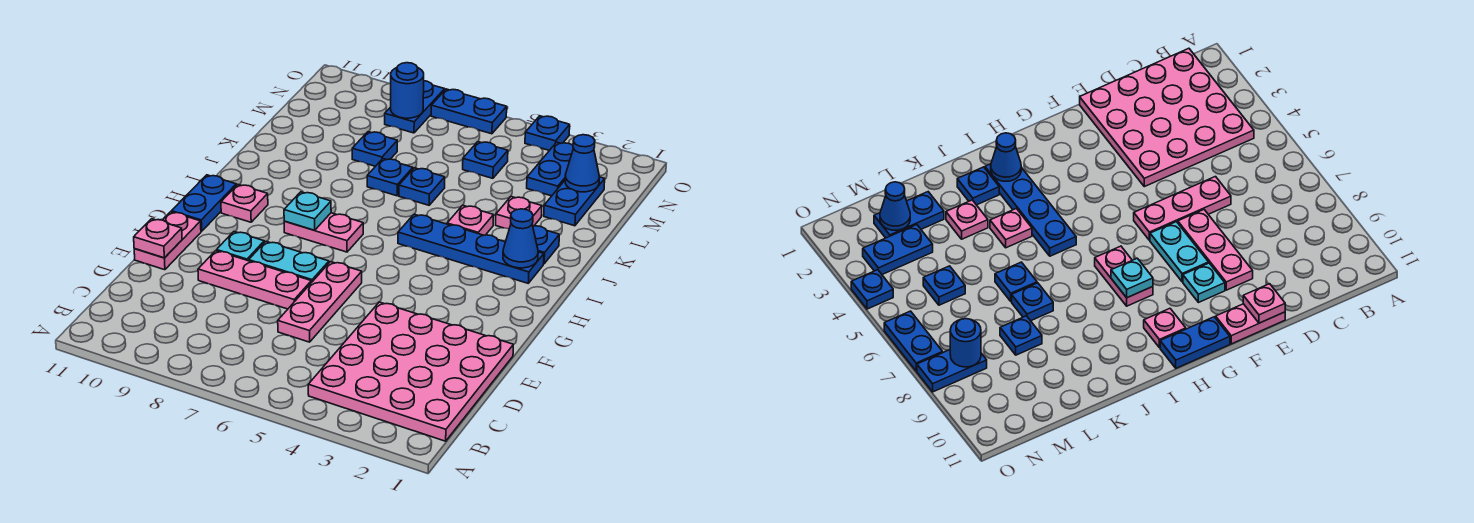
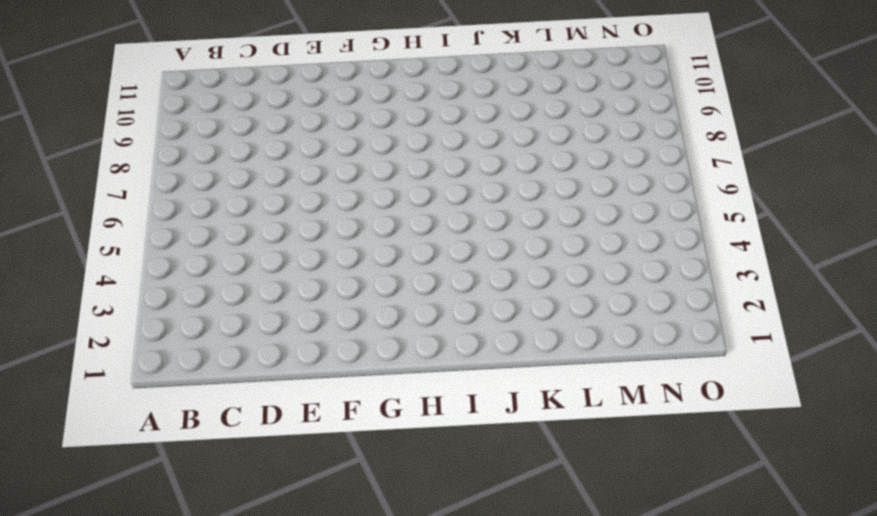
none -> pink plate B1:E4 level 1
none -> pink plate D6:F6 level 1
none -> pink plate E7:E9 level 1

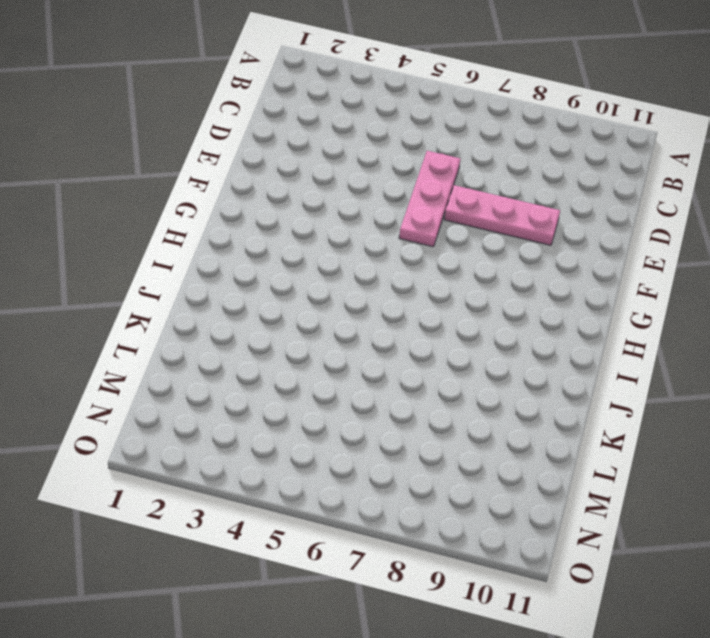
none -> pink plate B1:E4 level 1
none -> pink plate E11:F11 level 1
none -> cyan plate F7:F8 level 1

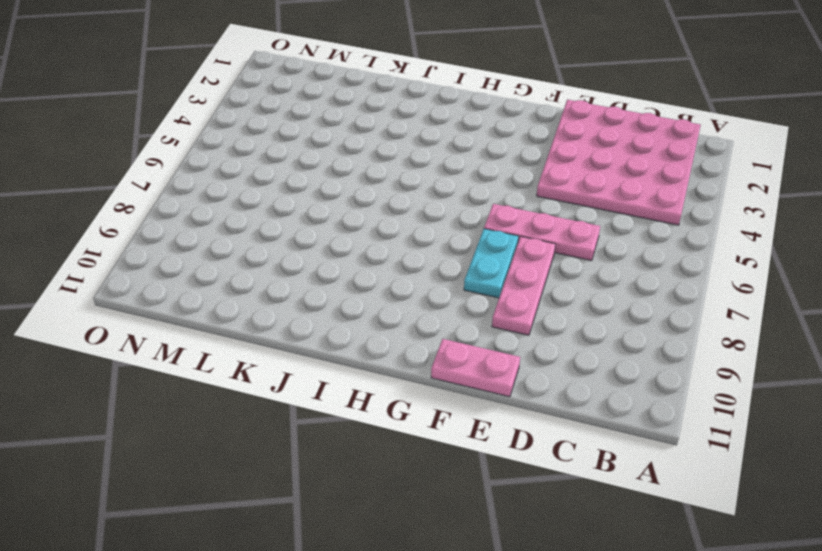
none -> cyan plate F9 level 1
none -> blue plate G11:H11 level 1
none -> pink plate H7:H8 level 1

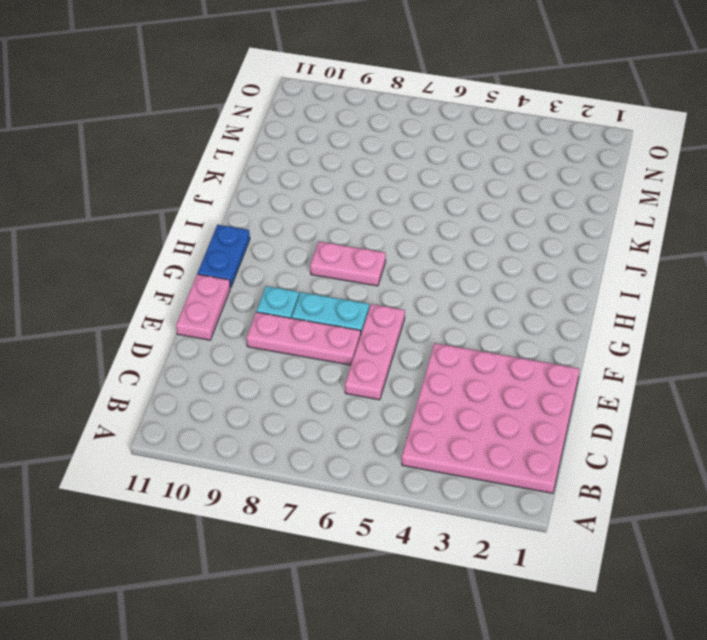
none -> pink plate H10 level 1
none -> blue plate I2:I5 level 1
none -> blue plate J2 level 1

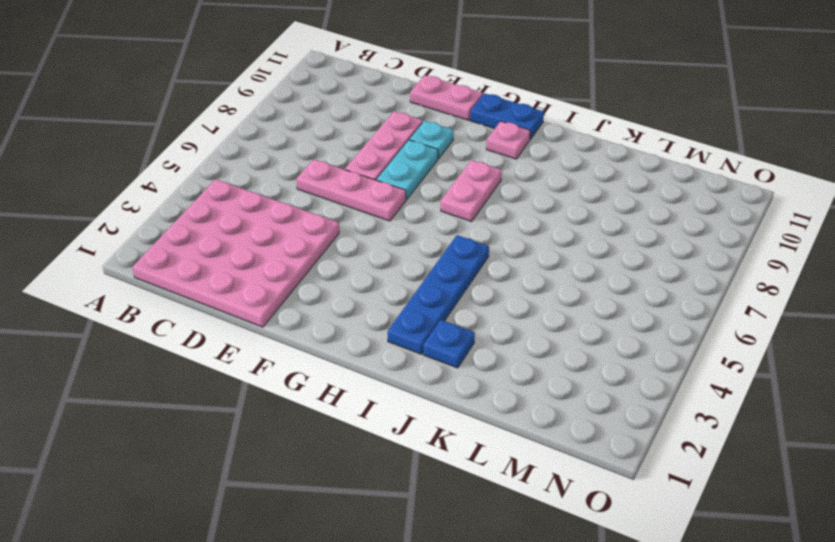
none -> pink plate J4 level 1
none -> pink plate K3 level 1
none -> blue plate K6 level 1

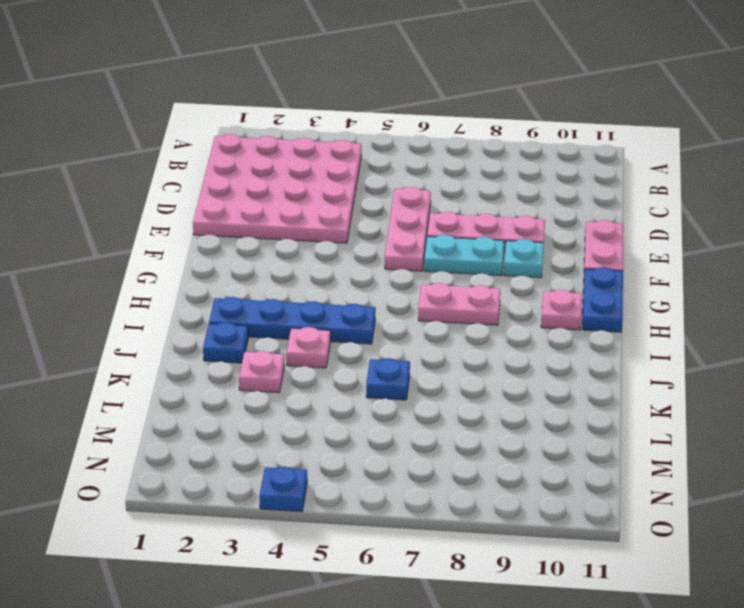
none -> blue plate K7 level 1
none -> blue plate L2:M2 level 1
none -> blue plate L8 level 1

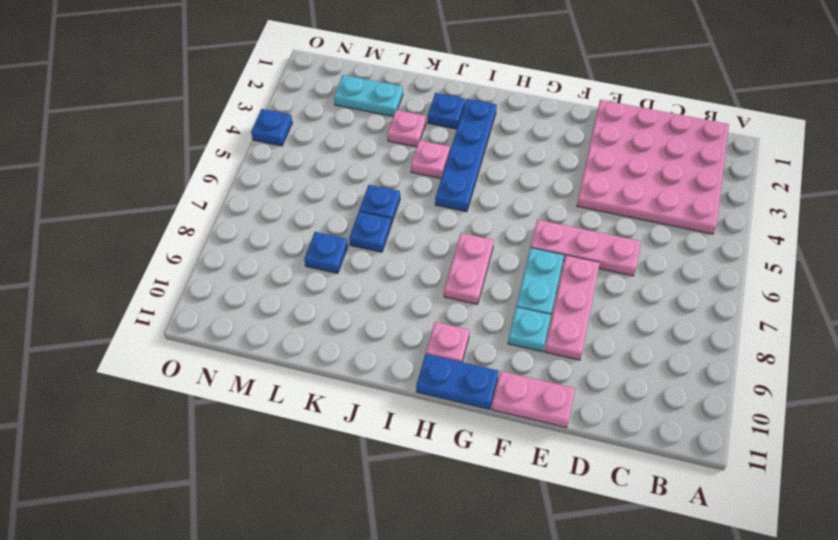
cyan plate L2:M2 level 1 -> blue plate L2:M2 level 1
none -> blue plate M3:N3 level 1
none -> blue plate M5 level 1
none -> blue plate N8:O8 level 1

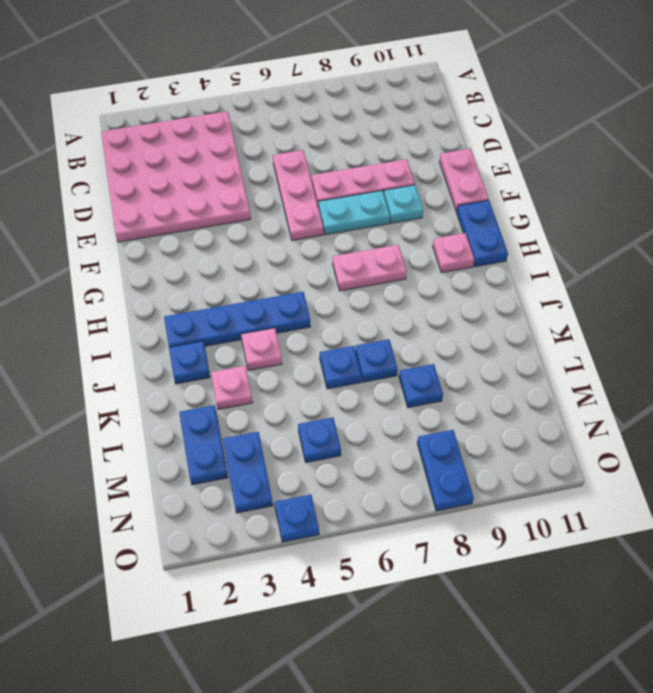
none -> blue plate O6:O7 level 1
none -> pink plate E11 level 2
none -> cyan plate H8 level 2

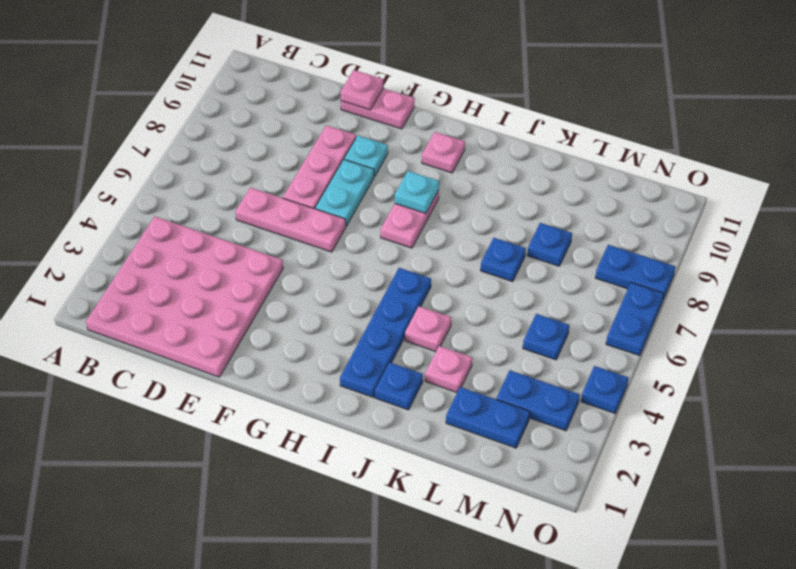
none -> blue plate G11:H11 level 1
none -> blue plate K6 level 1
none -> blue cone I2 level 2

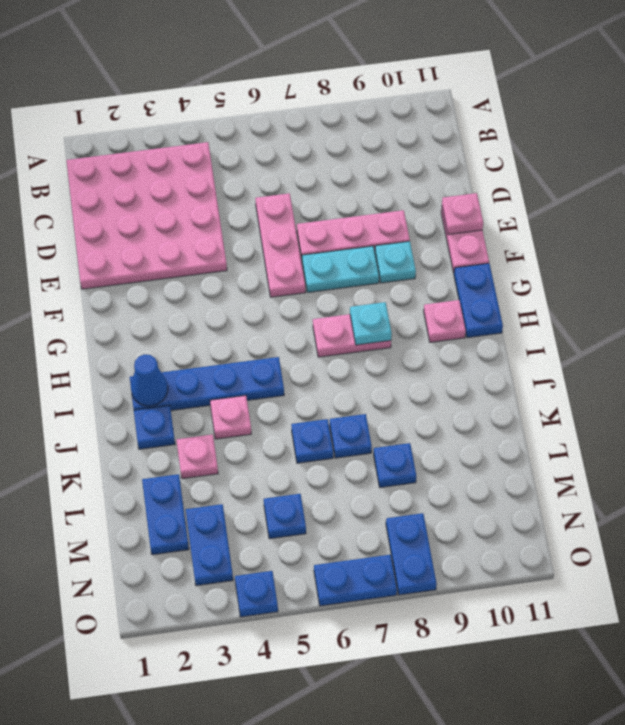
none -> blue cone M2 level 2
none -> blue round brick N8 level 2

